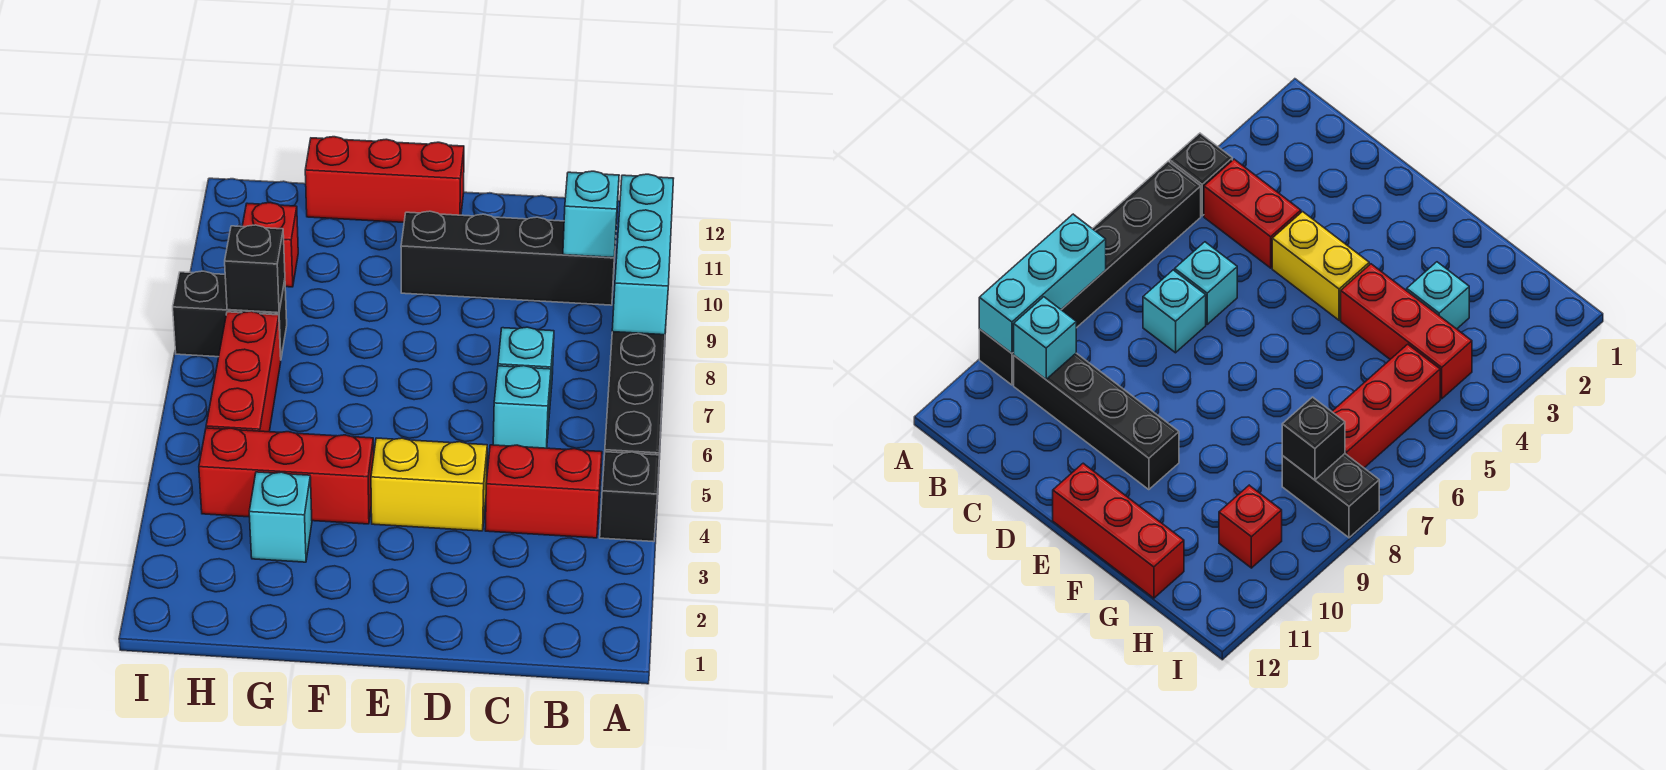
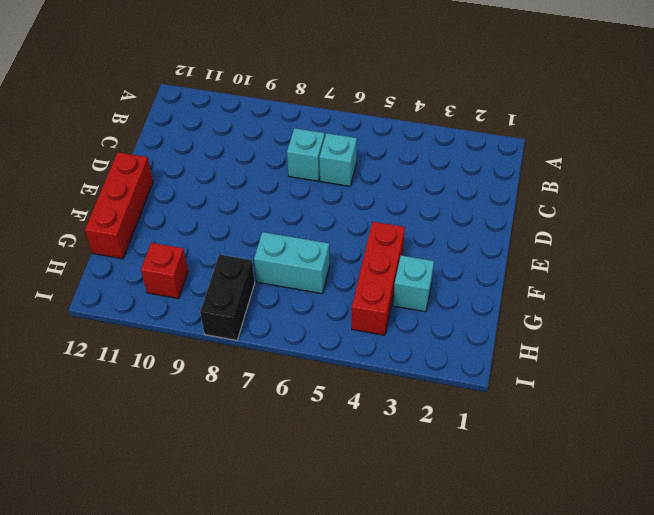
cyan brick G6:G7 level 1 -> none
none -> black brick A4 level 1
none -> black brick A5:A10 level 1
none -> red brick B4:C4 level 1

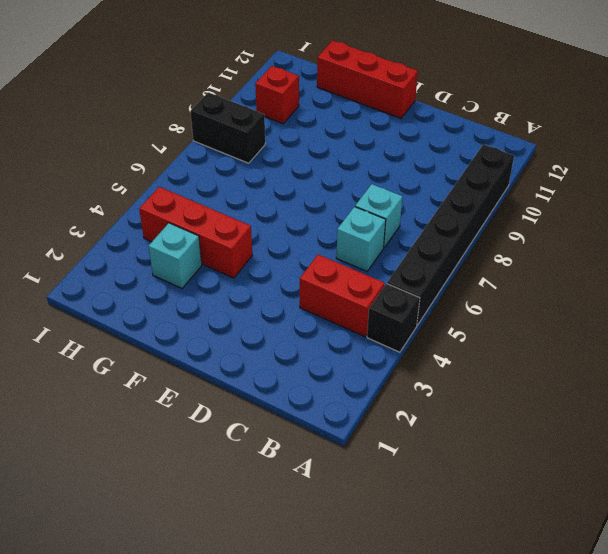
none -> black brick B10:E10 level 1
none -> yellow brick D4:E4 level 1
none -> red brick H5:H7 level 1

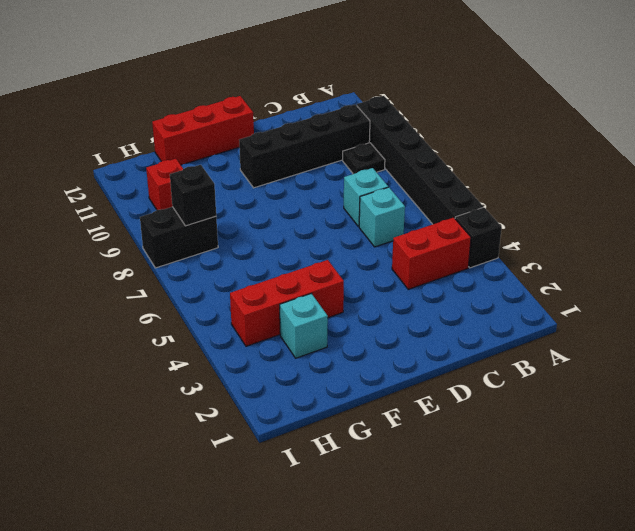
black plate B9 level 1 -> none
none -> yellow brick D4:E4 level 1
none -> red brick H5:H7 level 1
none -> cyan brick A8:A10 level 2

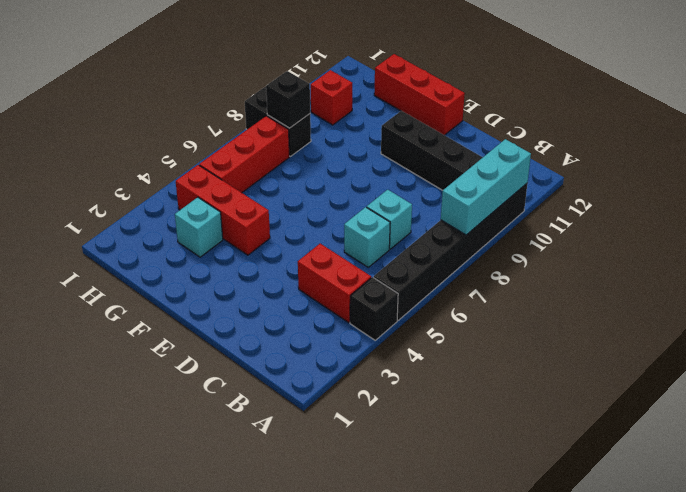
none -> yellow brick D4:E4 level 1
none -> cyan brick B10 level 2

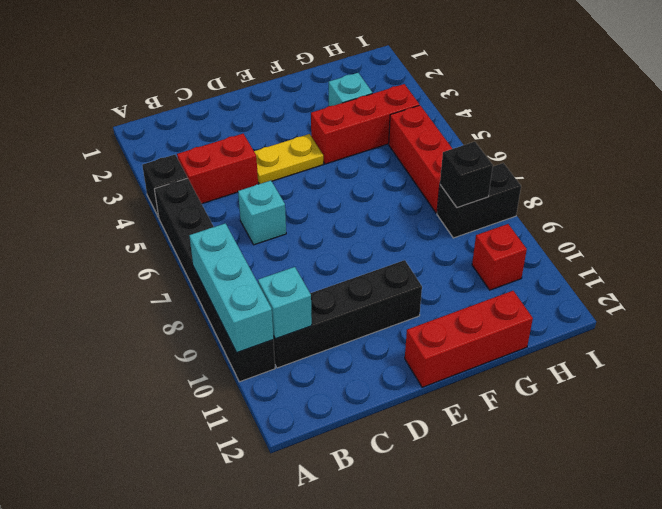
yellow plate D4:E4 level 1 -> yellow brick D4:E4 level 1
none -> cyan brick C7 level 1

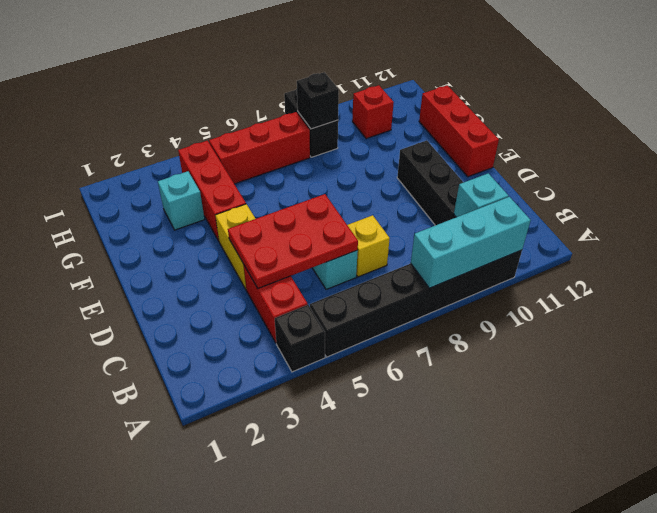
red plate C4:D6 level 2 -> none
yellow brick C7 level 1 -> cyan brick C7 level 1

